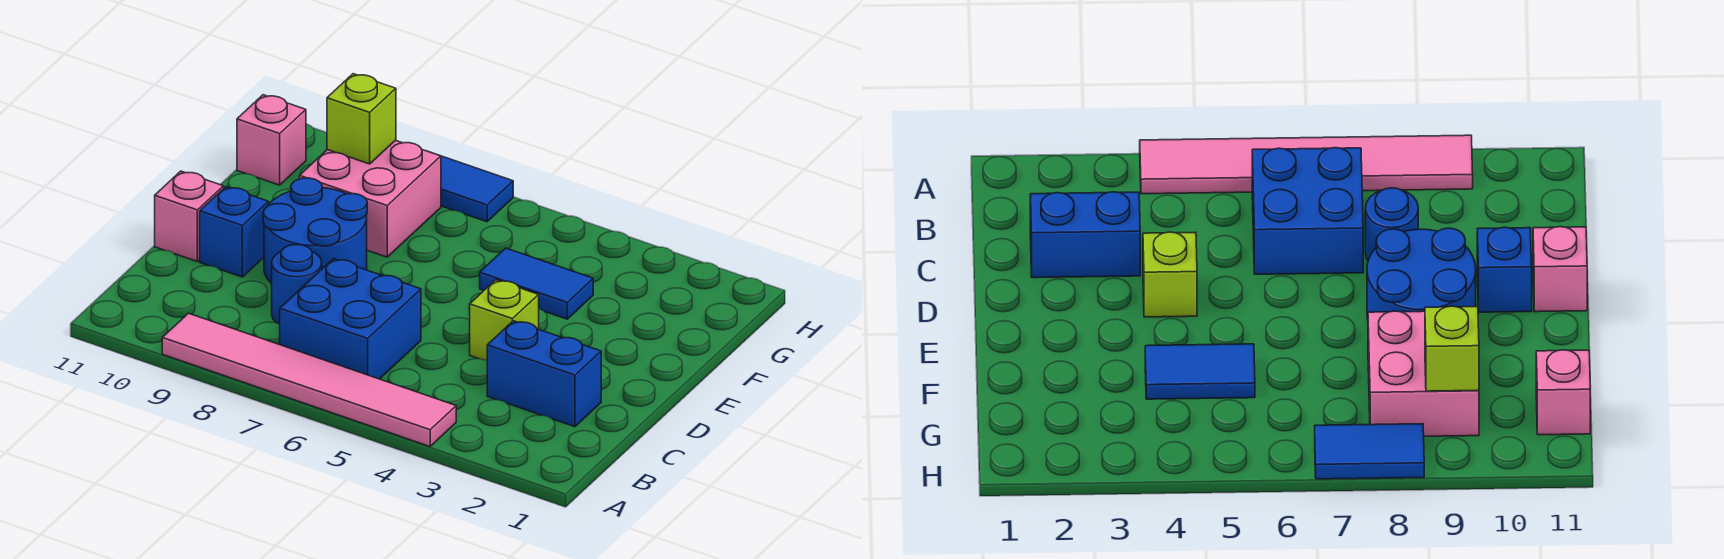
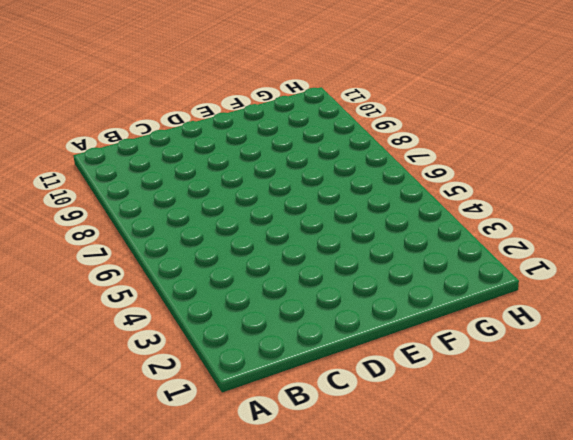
none -> pink tile A4:A9 level 1
none -> blue brick B6:C7 level 1
none -> blue brick C2:C3 level 1

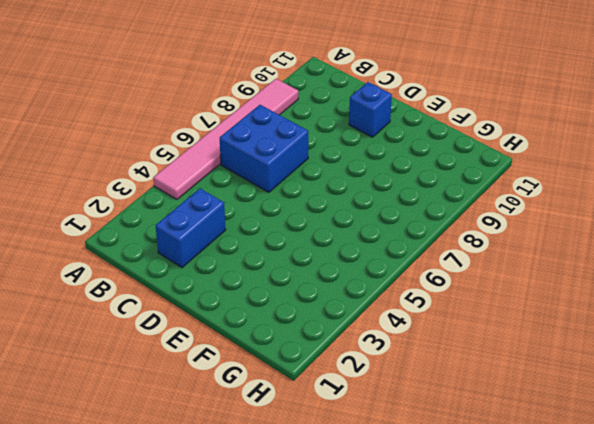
none -> blue round brick C8 level 1
none -> lime brick D4 level 1
none -> blue round brick D8:E9 level 1

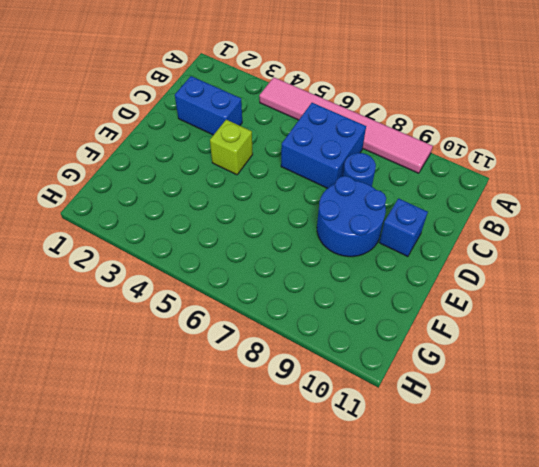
none -> pink brick D11 level 1
none -> blue tile F4:F5 level 1
none -> pink brick F8:G9 level 1

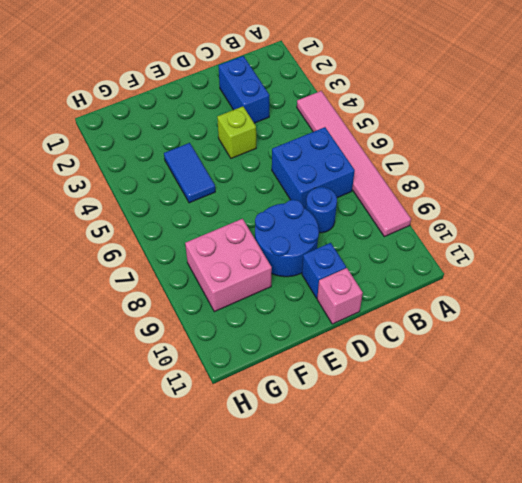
none -> pink brick G11 level 1
none -> blue tile H7:H8 level 1
none -> lime brick G9 level 2

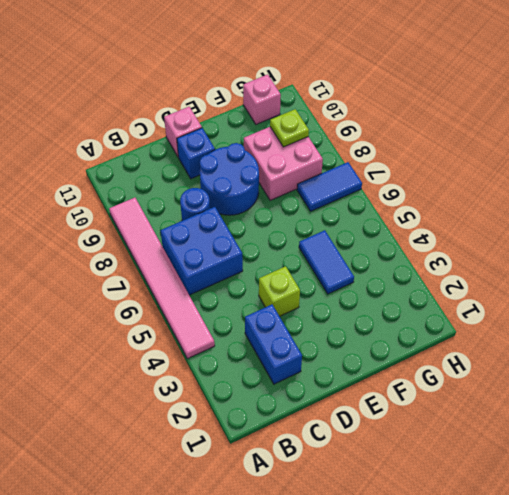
blue tile G7:H7 level 1 -> blue tile H7:H8 level 1
lime plate G9 level 2 -> lime brick G9 level 2

